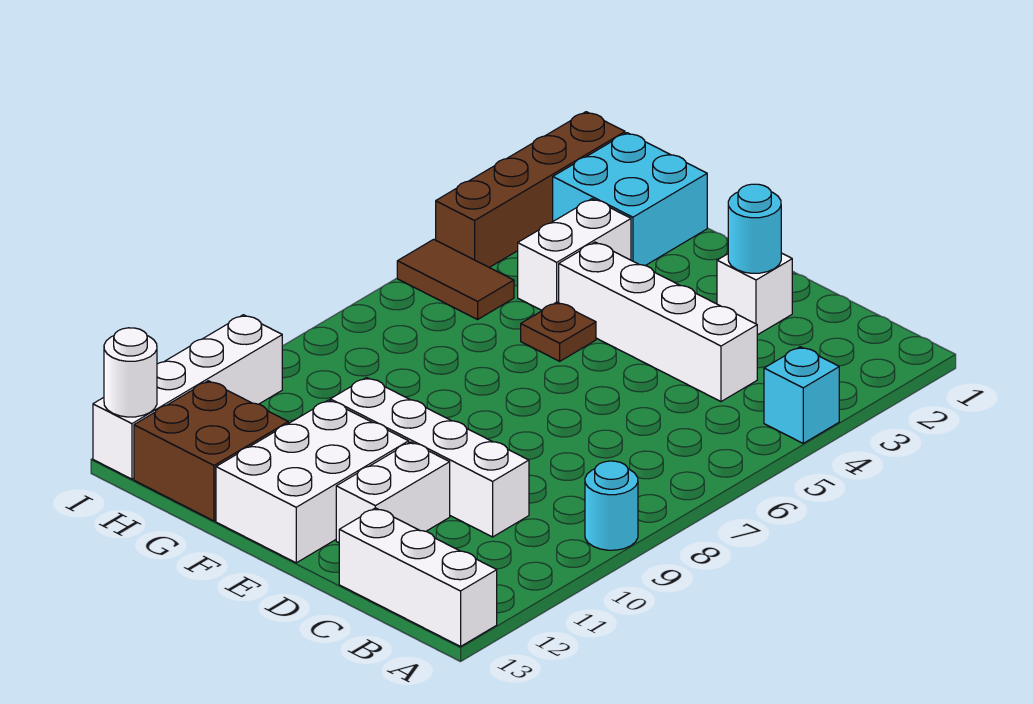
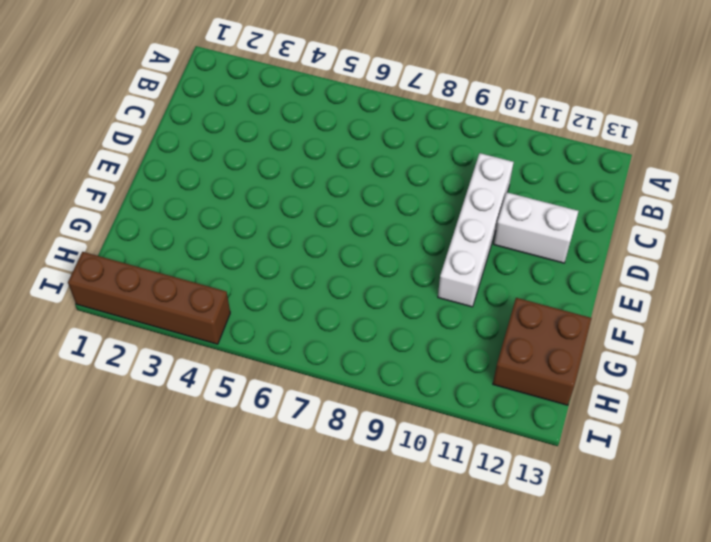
none -> cyan brick A4 level 1
none -> cyan round brick A9 level 1
none -> white brick A13:C13 level 1

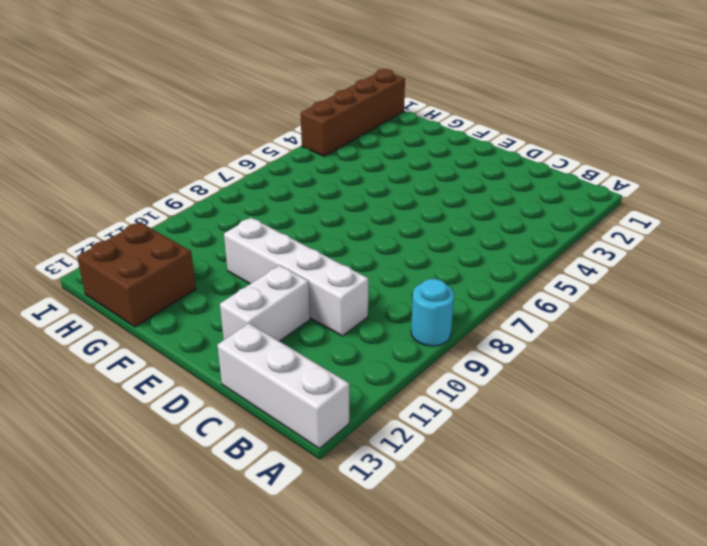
none -> cyan brick A4 level 1
none -> white brick C4:F4 level 1
none -> white brick D2 level 1

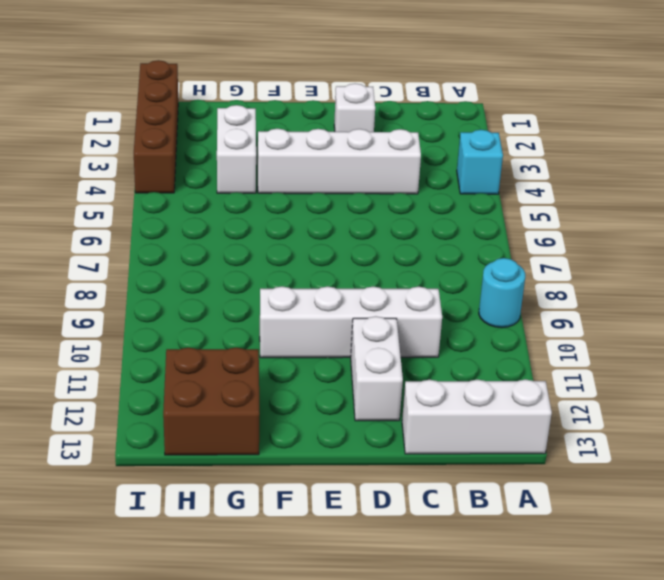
none -> white brick E11:F13 level 1
none -> brown plate F5 level 1
none -> cyan brick G1:H2 level 1

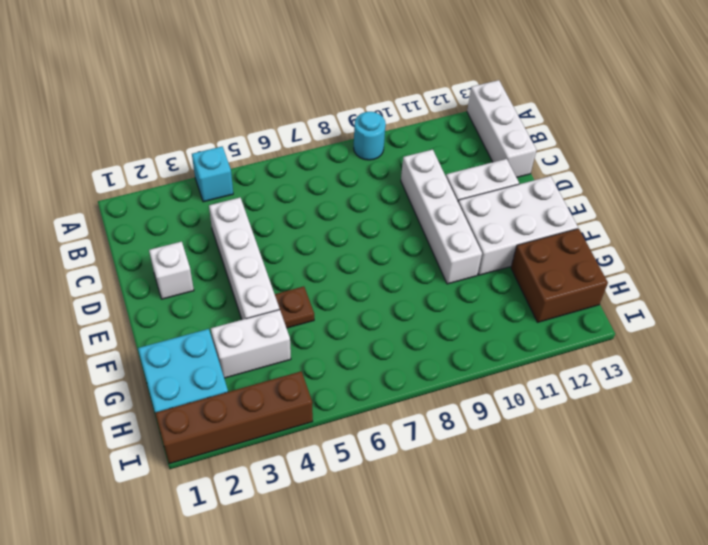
none -> brown tile H5:I5 level 1
none -> white brick I10:I13 level 1
none -> cyan round brick D2 level 2

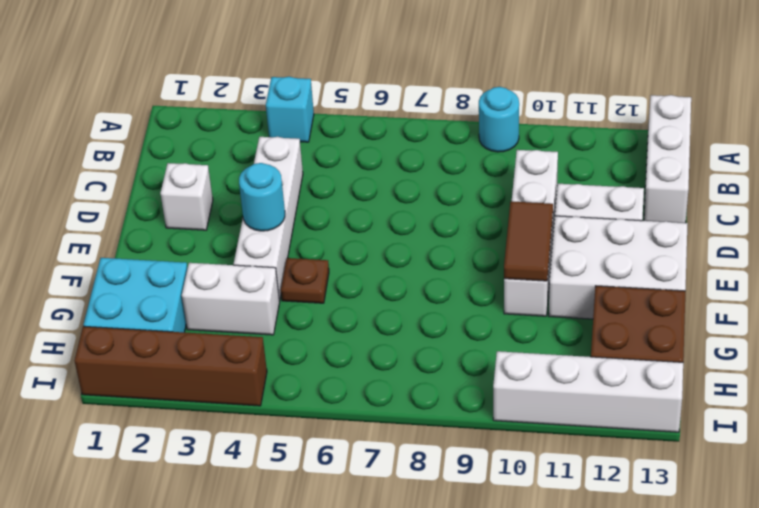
cyan round brick E4 level 2 -> cyan round brick D2 level 2
brown tile E10:F10 level 2 -> brown tile H5:I5 level 1
none -> white round brick I13 level 2

